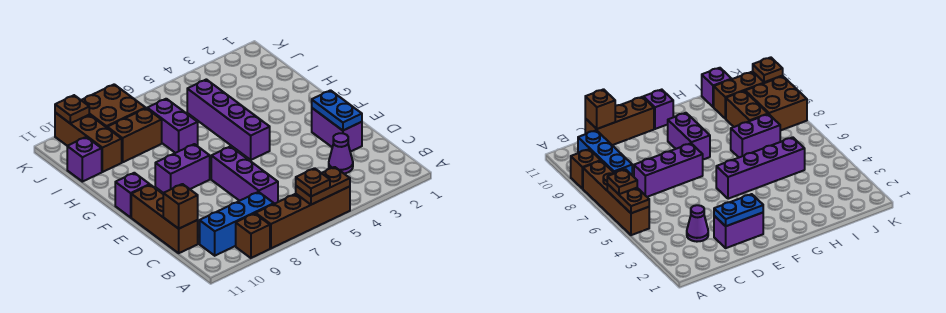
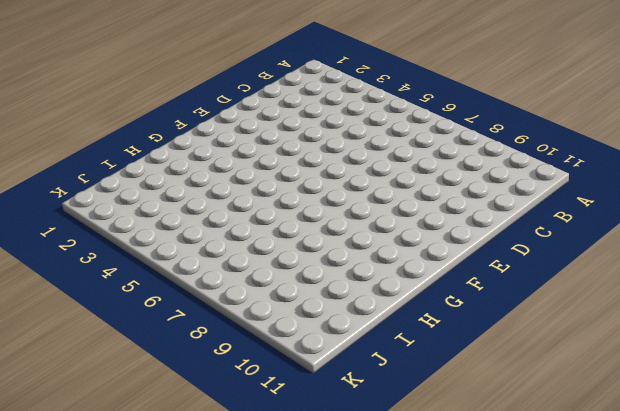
none -> brown brick A5:A8 level 1
none -> brown brick A9 level 1
none -> blue brick B8:B10 level 1

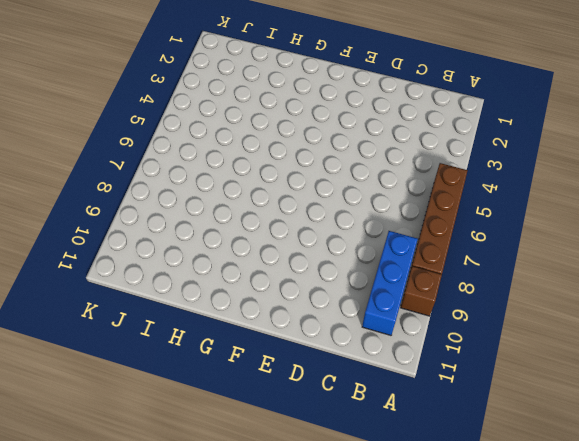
none -> purple cone C3 level 1
none -> purple brick C7:E7 level 1
none -> brown brick C11:E11 level 1

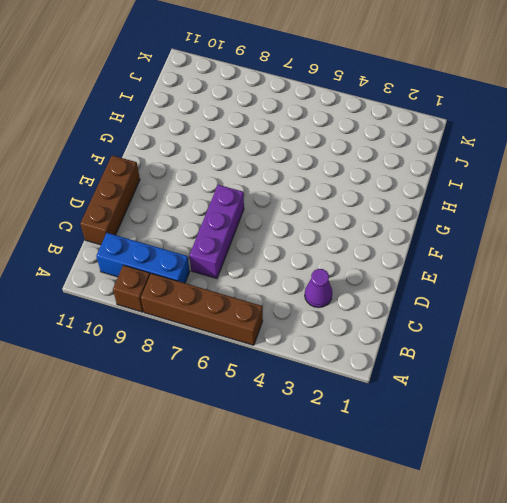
none -> purple brick D2:E2 level 1
none -> purple brick F5:I5 level 1
none -> purple brick F8:F9 level 1

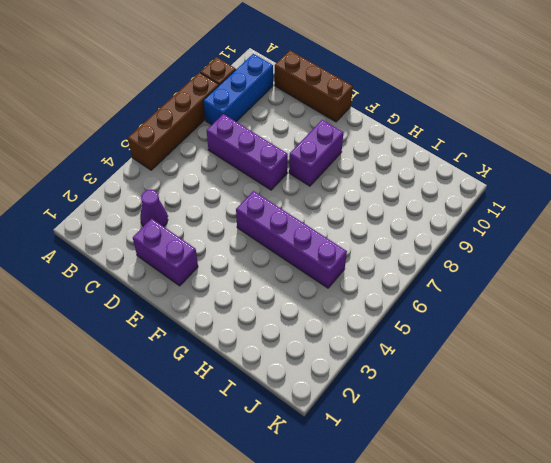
none -> purple brick F11 level 1
none -> purple brick H7:I7 level 1
none -> brown brick I8:I9 level 1

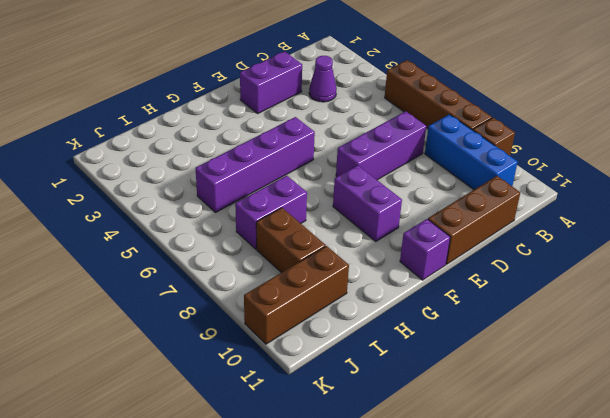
none -> purple brick I11 level 1
none -> brown brick J8:K9 level 1
none -> brown plate A5:A6 level 2

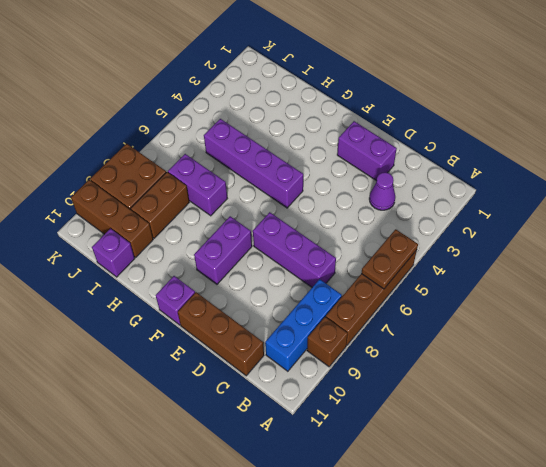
none -> brown brick C11 level 2
none -> blue plate D2:E2 level 2
none -> brown plate K10 level 2

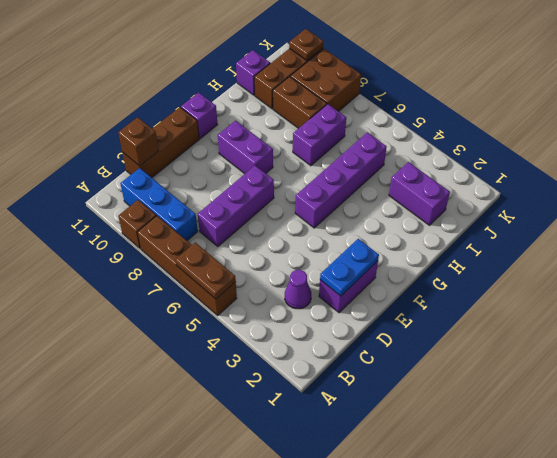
purple brick I2:I3 level 1 -> none
none -> brown plate A6 level 3

